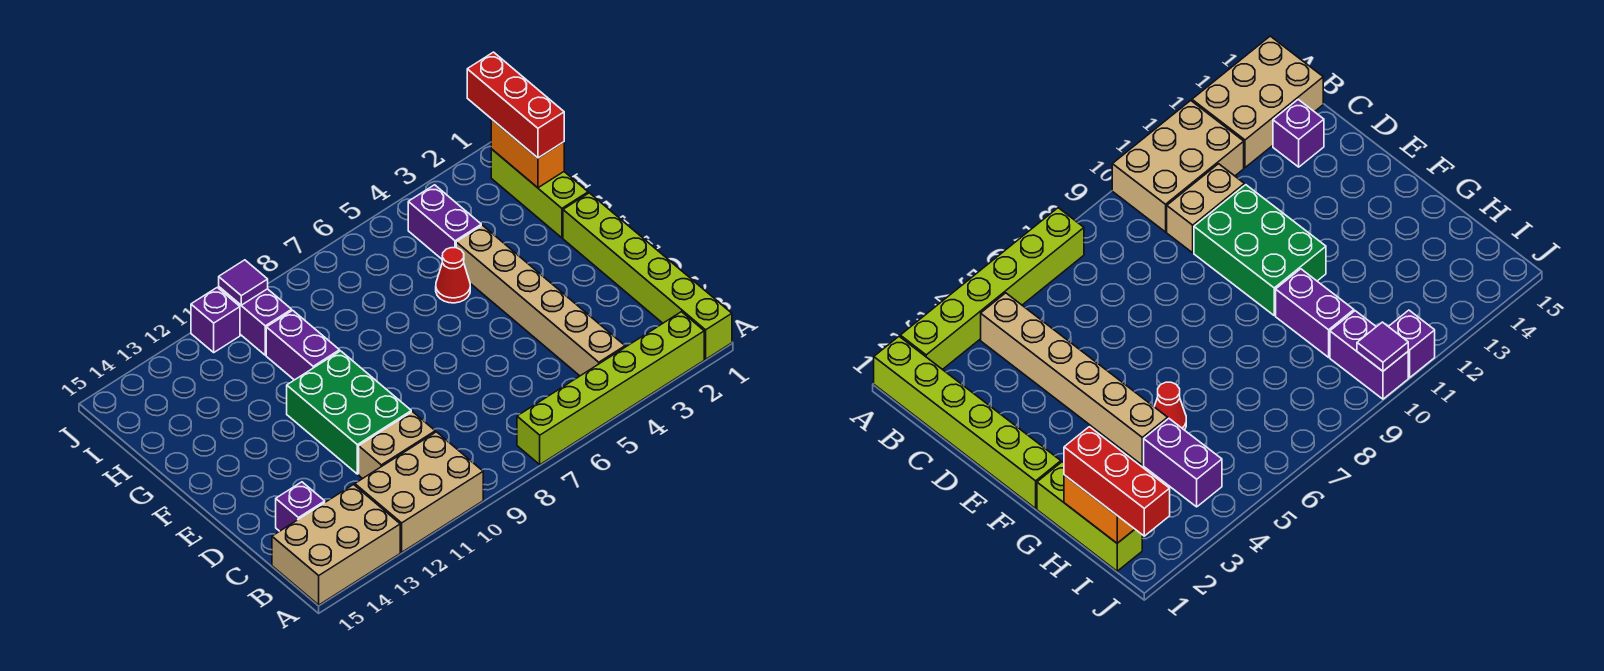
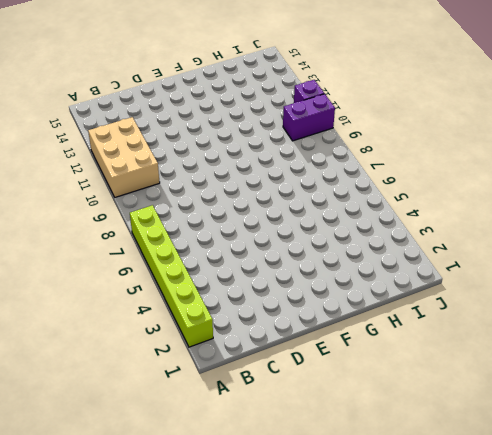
none -> lime brick A1:F1 level 1
none -> tan brick A13:B15 level 1
none -> tan brick B4:G4 level 1

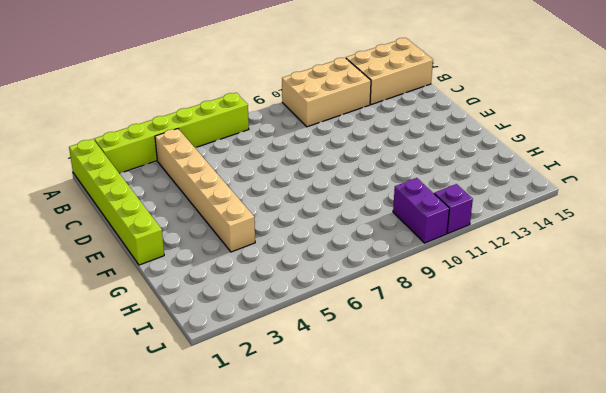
none -> tan brick C10:C11 level 1
none -> purple brick C14 level 1
none -> green brick D10:F11 level 1

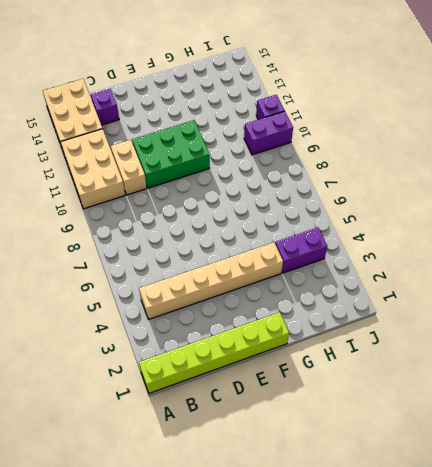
none -> lime brick A2:A7 level 1
none -> lime brick G1:I1 level 1
none -> red cone G5 level 1

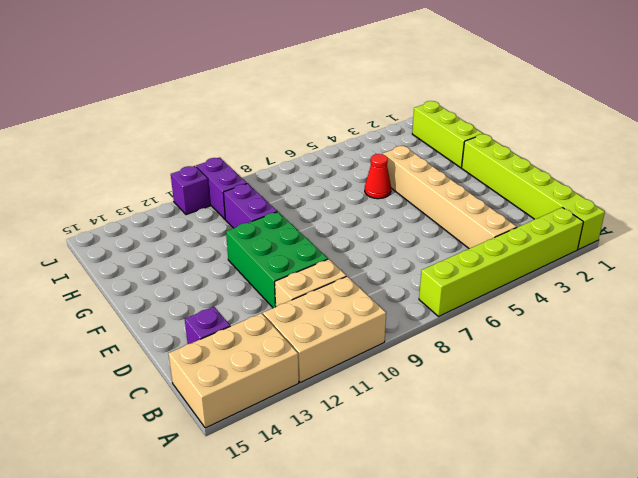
none -> purple brick H4:I4 level 1
none -> orange brick H1:I1 level 2
none -> purple tile J10 level 2

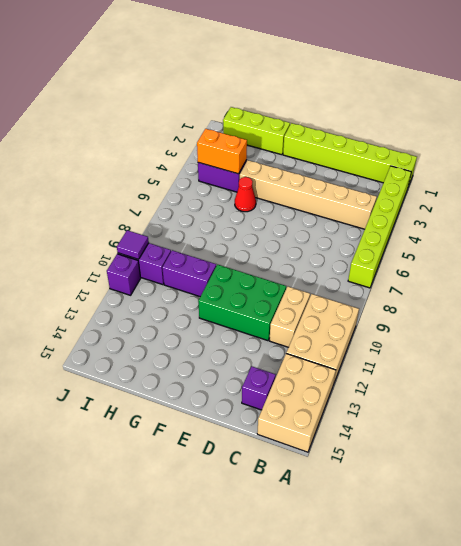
orange brick H4:I4 level 2 -> orange brick H1:I1 level 2
none -> red brick H1:J1 level 3

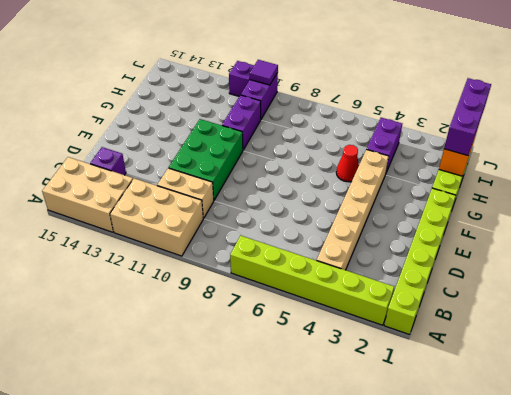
purple brick H1:J1 level 3 -> red brick H1:J1 level 3

